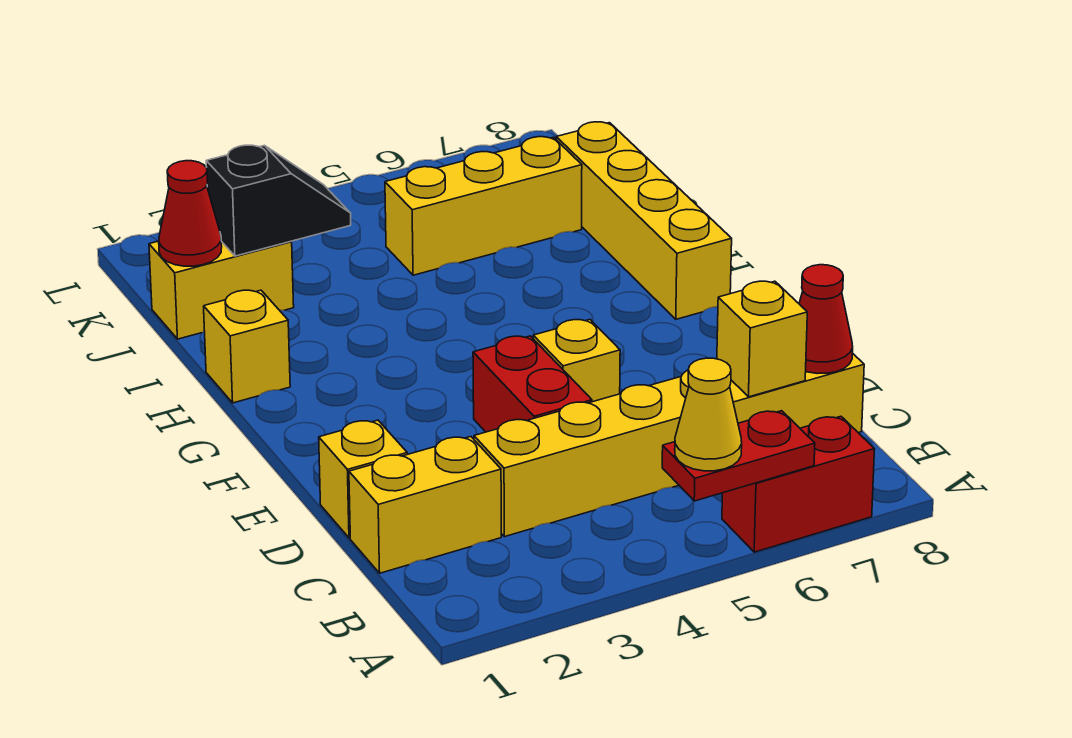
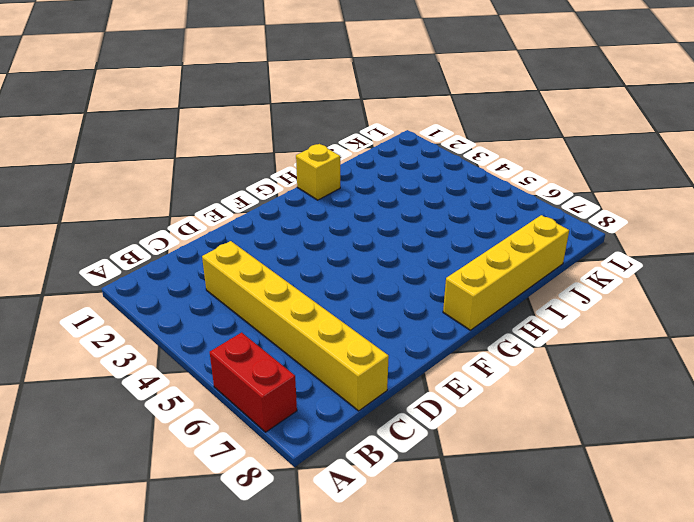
none -> yellow brick C1:C2 level 1
none -> yellow brick D1 level 1
none -> red brick D4:E4 level 1

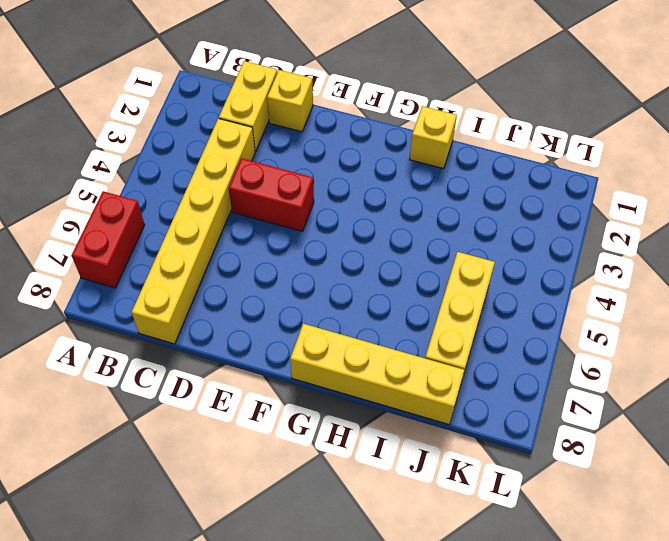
none -> yellow brick E5 level 1
none -> yellow brick J1:J2 level 1
none -> red plate A5:A6 level 2

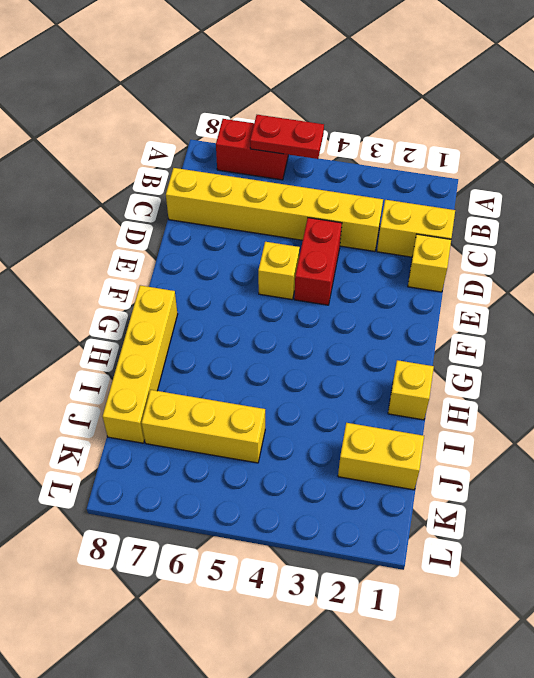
none -> yellow brick C7 level 2
none -> red cone C8 level 2
none -> red cone J1 level 2

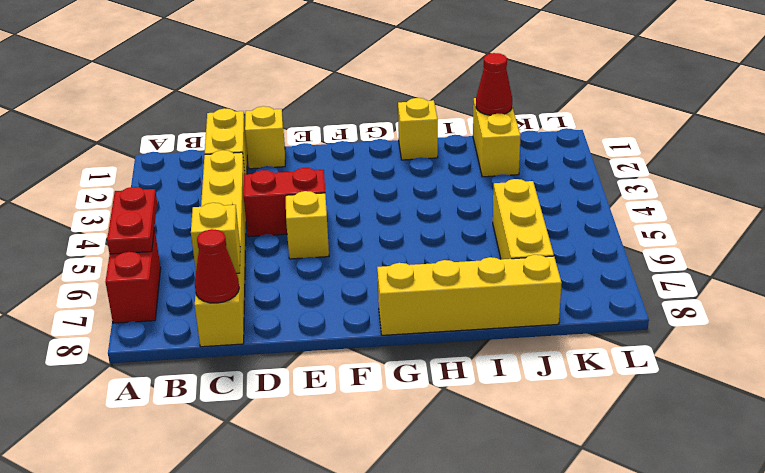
none -> black slope J2:J3 level 2 top 2
none -> yellow cone A5 level 3

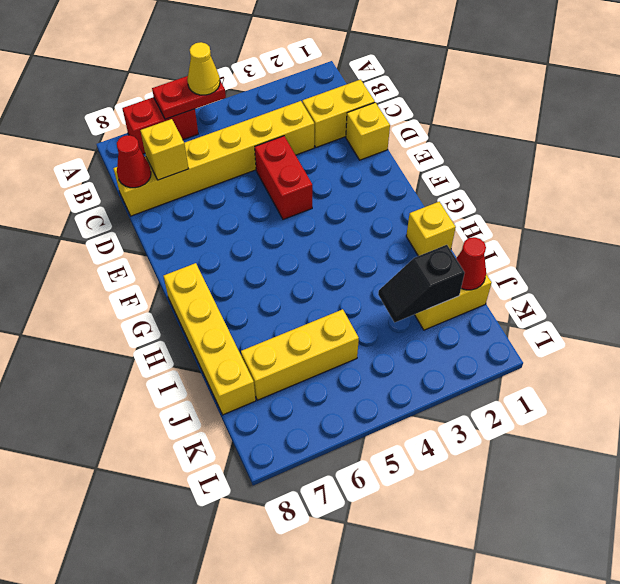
none -> yellow brick E5 level 1

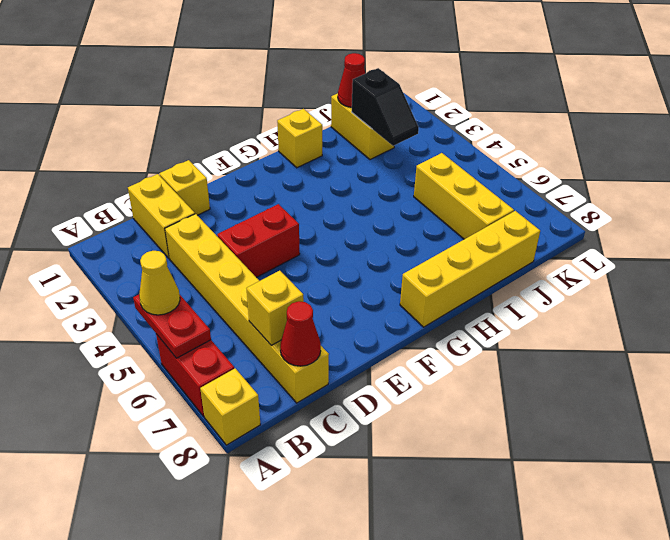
yellow brick A8 level 1 -> yellow brick E5 level 1

